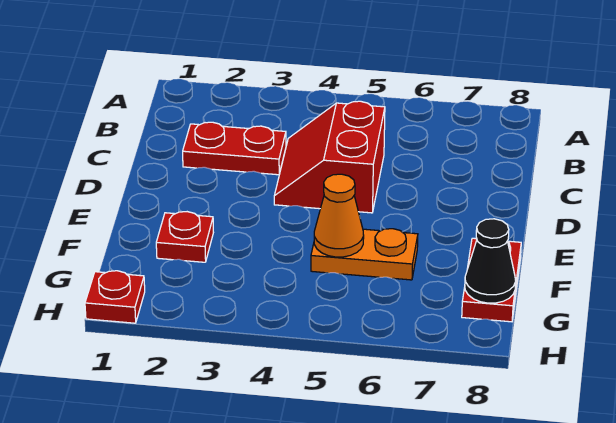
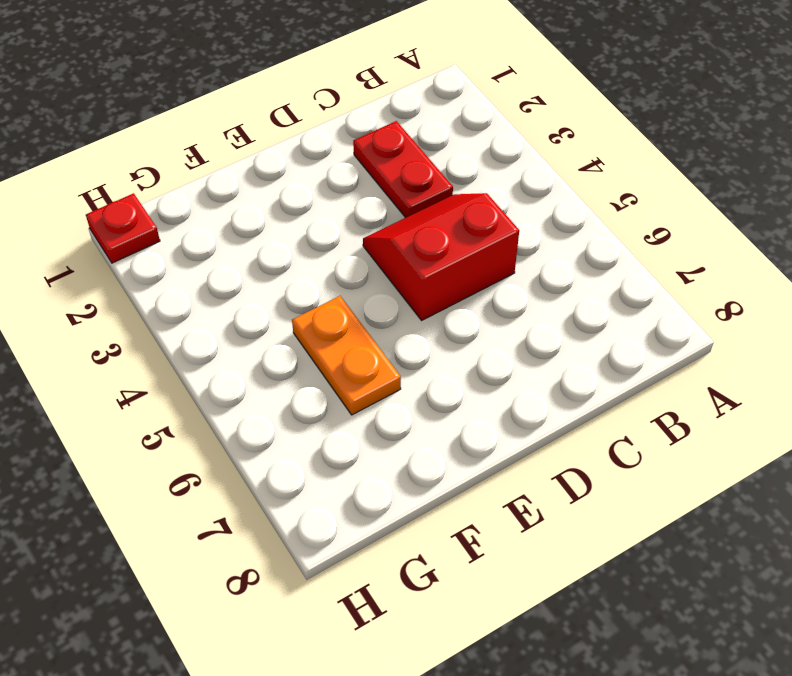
none -> red plate F2 level 1
none -> red plate F8:G8 level 1

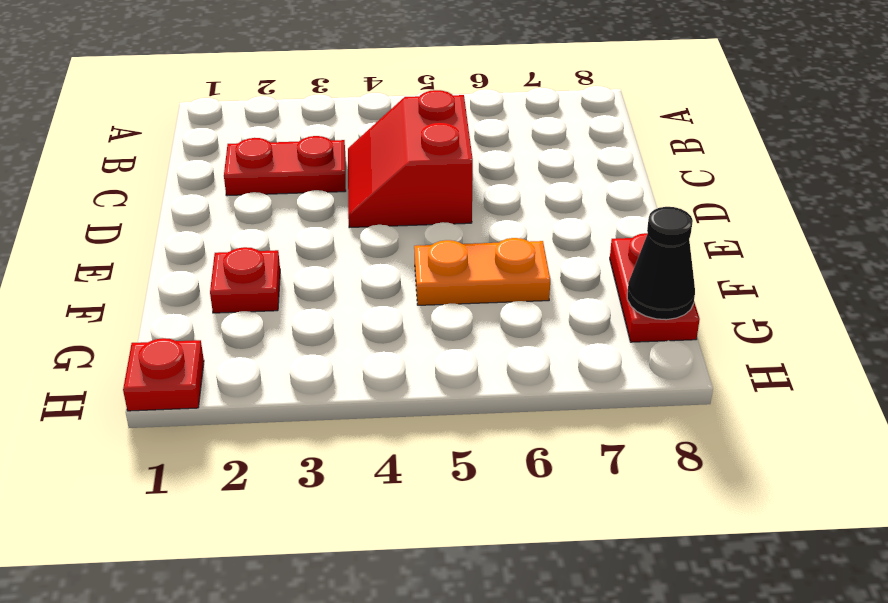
none -> orange cone F5 level 2

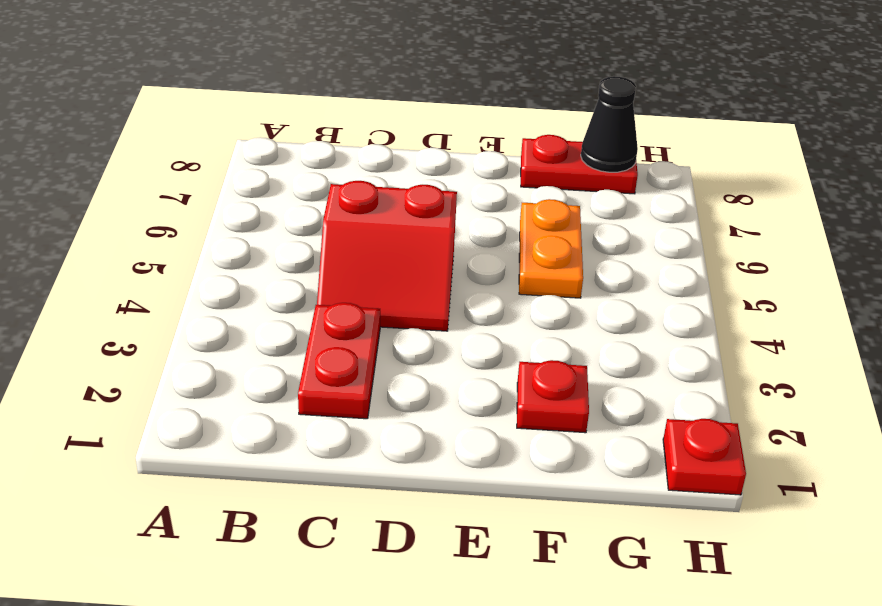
none -> orange cone F5 level 2

